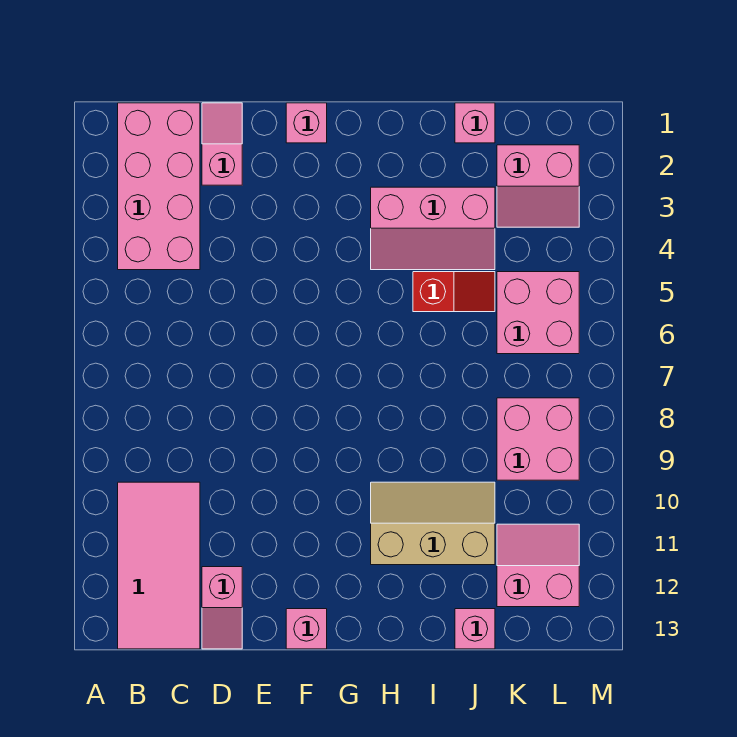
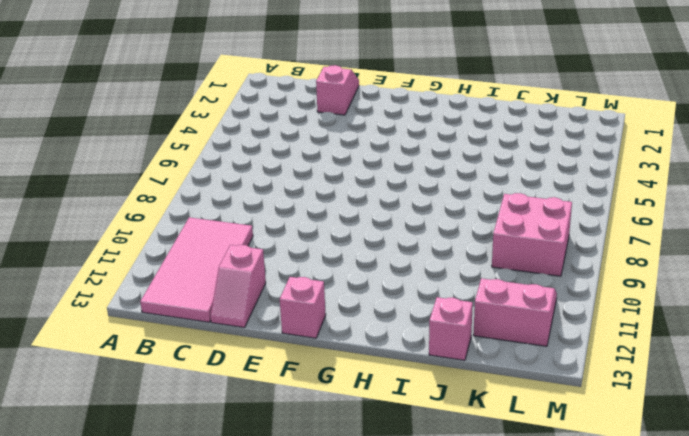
none -> pink brick B1:C4 level 1
none -> pink brick F1 level 1
none -> pink slope H3:J4 level 1 top 3

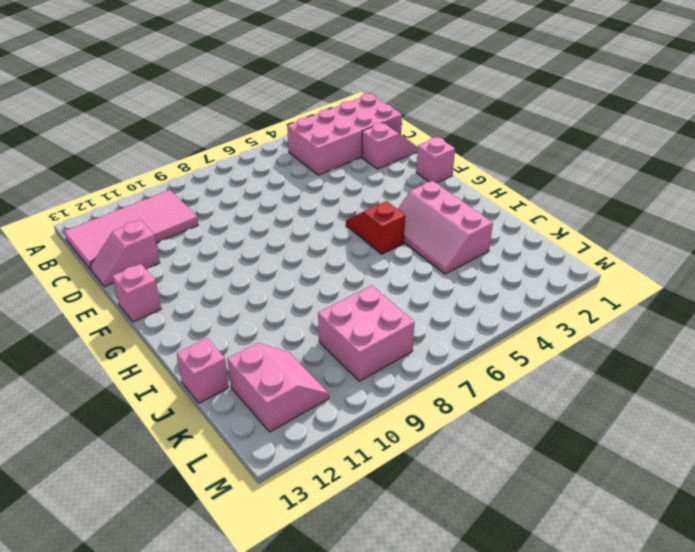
red slope G5:H5 level 1 top H -> red slope I5:J5 level 1 top I
none -> tan slope H10:J11 level 1 top 11
none -> pink brick J1 level 1
none -> pink slope K2:L3 level 1 top 2

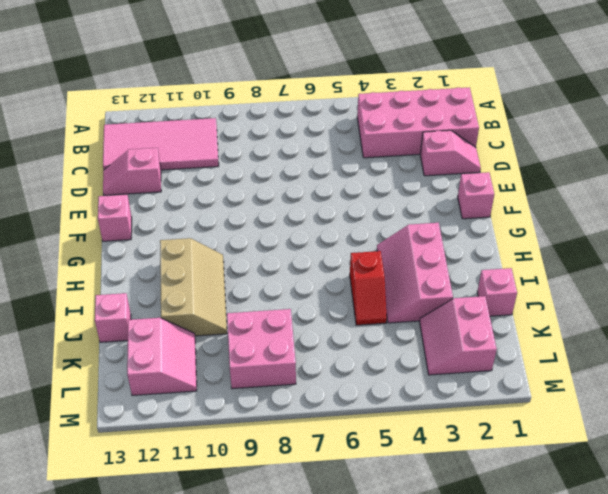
none -> pink brick K5:L6 level 1

